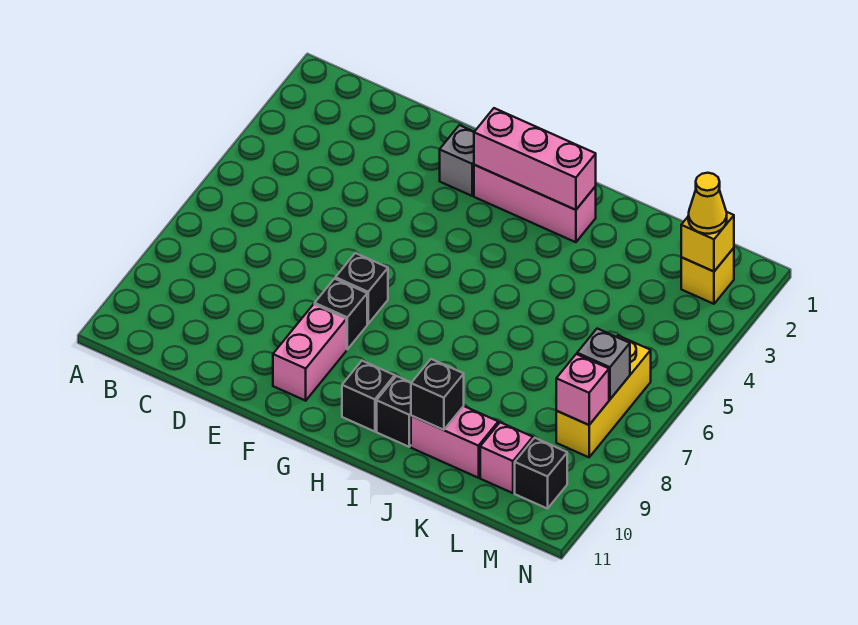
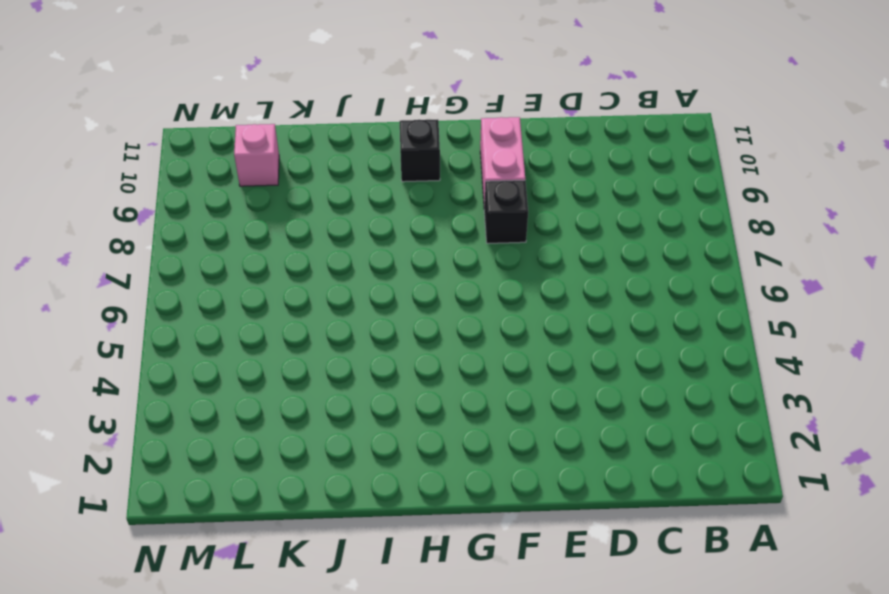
none -> grey brick F2 level 1
none -> black brick F7 level 1
none -> pink brick G2:I2 level 1

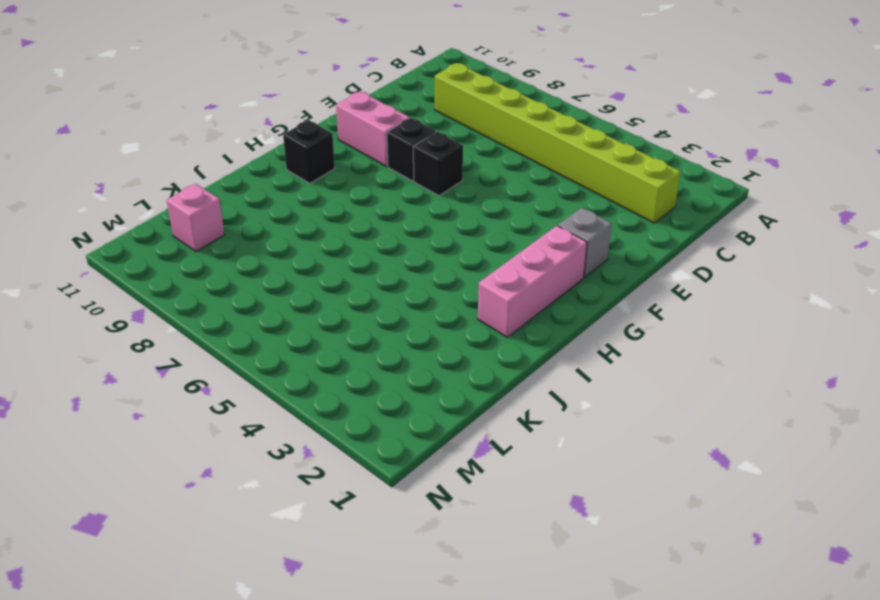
lime brick C2:C9 level 1 -> none
none -> black brick I10 level 1
none -> pink brick J10:K10 level 1
none -> yellow brick M2 level 1

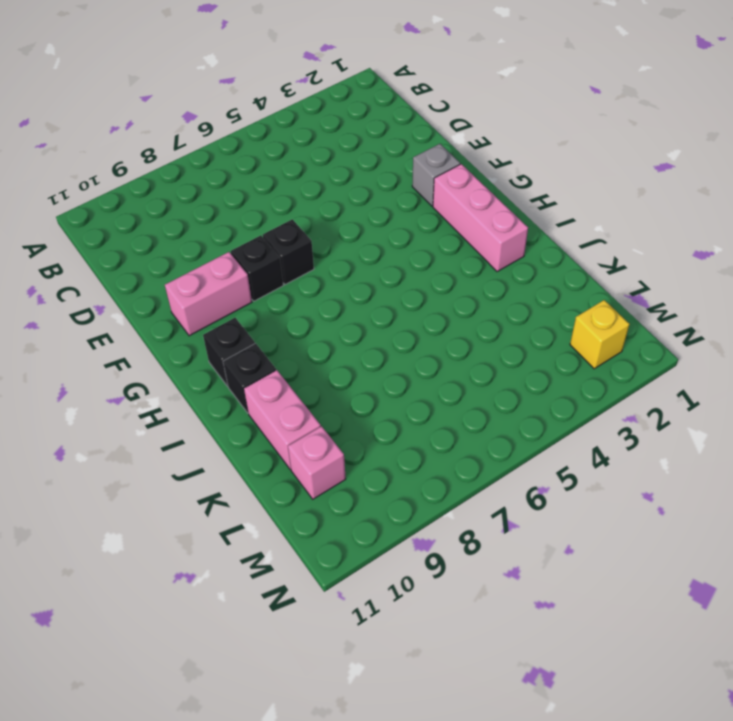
none -> yellow brick M6:M8 level 1
none -> black brick M10 level 1
none -> pink brick G2:I2 level 2

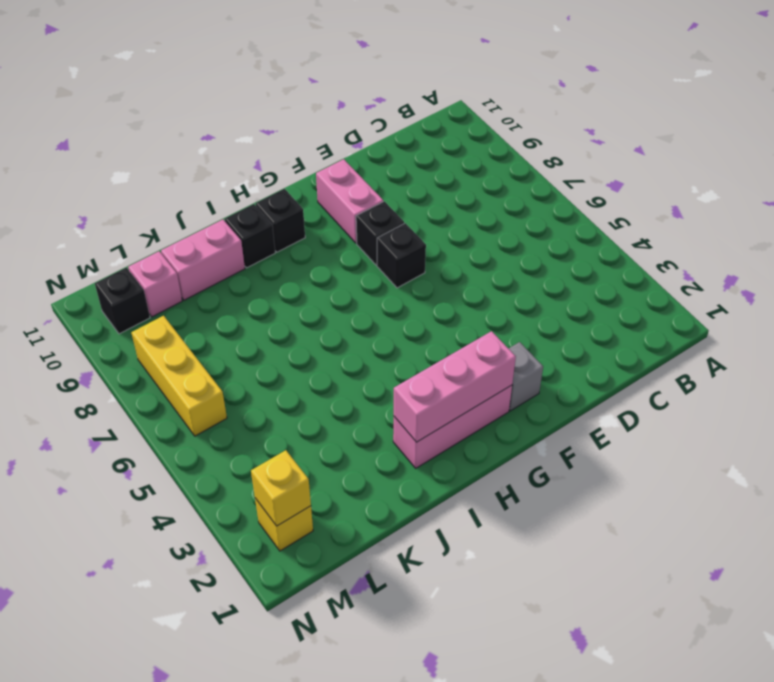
none -> black brick J10 level 2
none -> grey brick M7 level 2
none -> pink brick M8 level 2

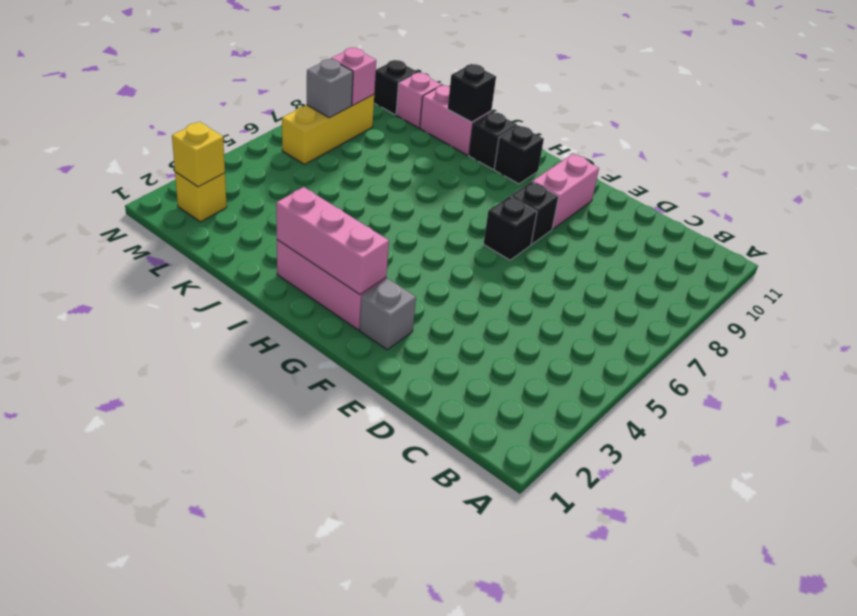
none -> yellow cone M2 level 3

